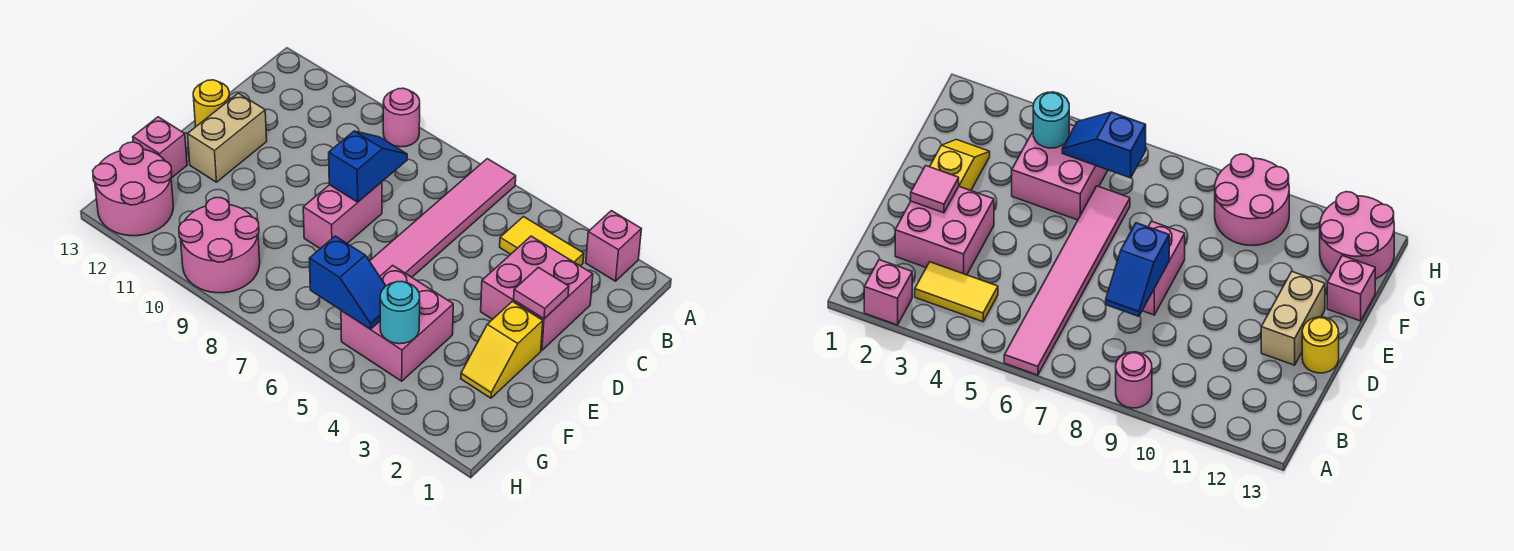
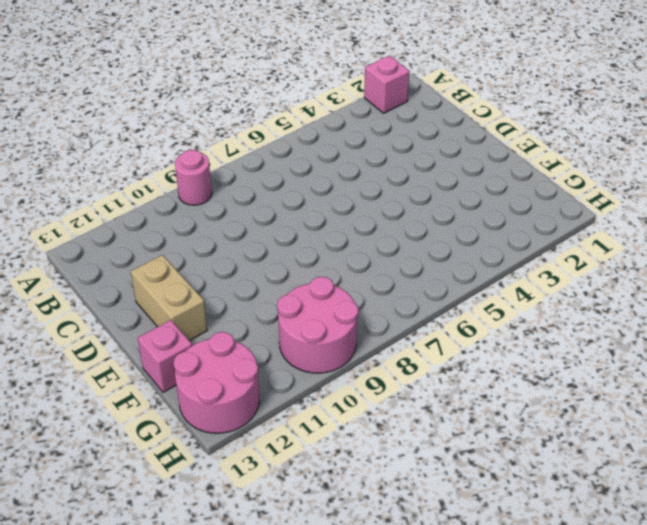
none -> pink tile A6:F6 level 1
none -> yellow tile B3:B4 level 1
none -> pink brick C2:D3 level 1

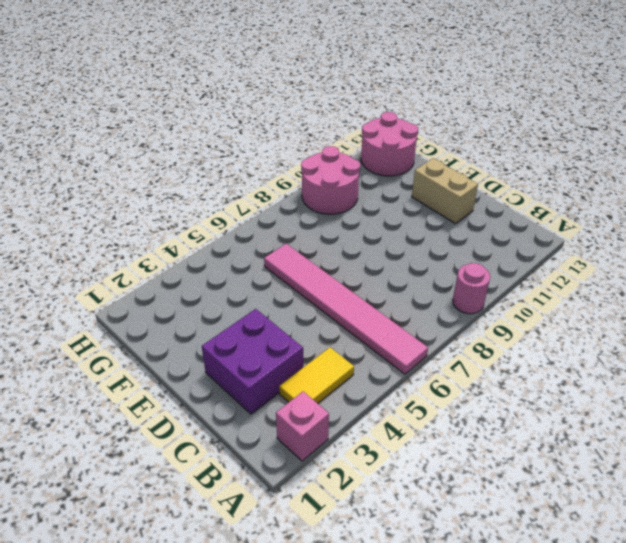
purple brick C2:D3 level 1 -> pink brick C2:D3 level 1
none -> pink brick D8:E8 level 1
none -> yellow round brick D13 level 1
none -> yellow slope E2:F2 level 1 top E

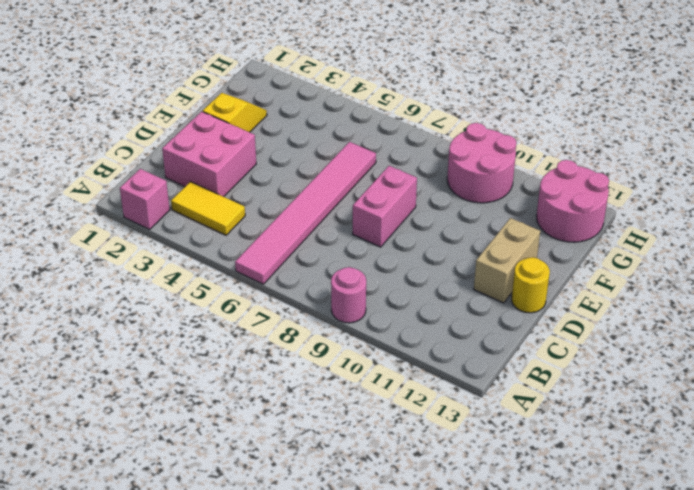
none -> pink brick F4:G5 level 1
none -> pink brick F13 level 1
none -> blue slope C8:D8 level 2 top D

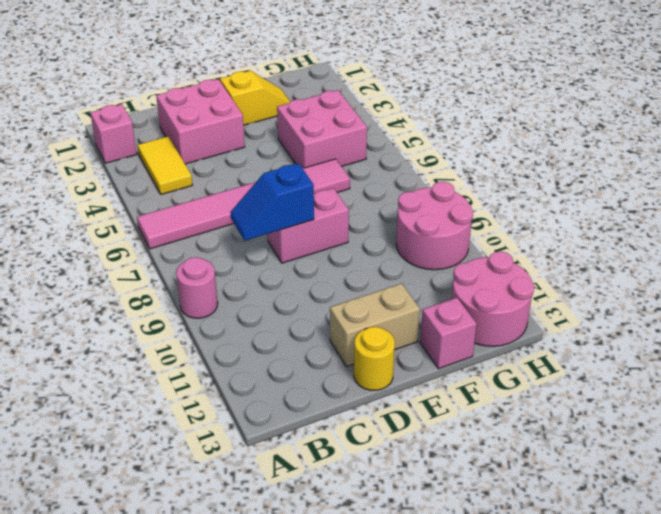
none -> pink tile D2 level 2
none -> cyan round brick G4 level 2
none -> blue slope G5:G6 level 2 top 6

